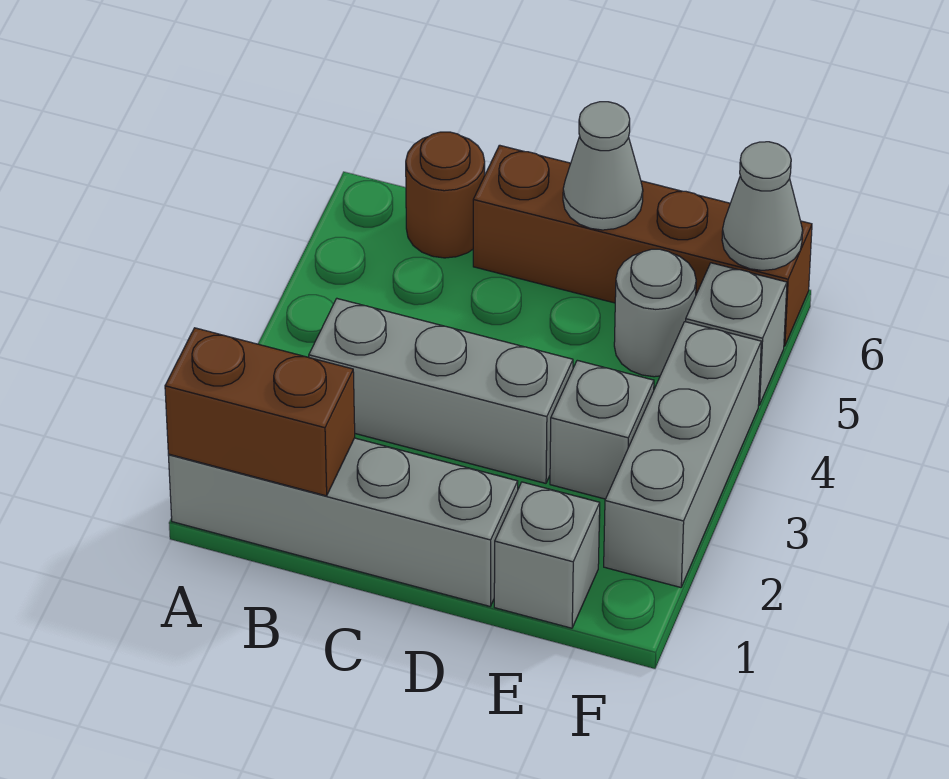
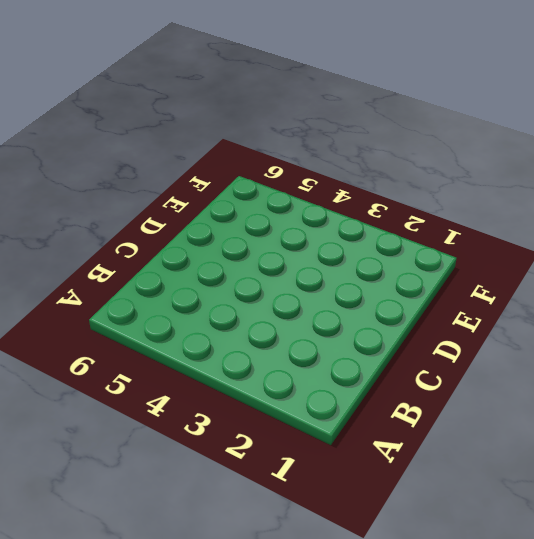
none -> grey brick A1:D1 level 1
none -> grey brick B3:D3 level 1
none -> brown round brick B6 level 1

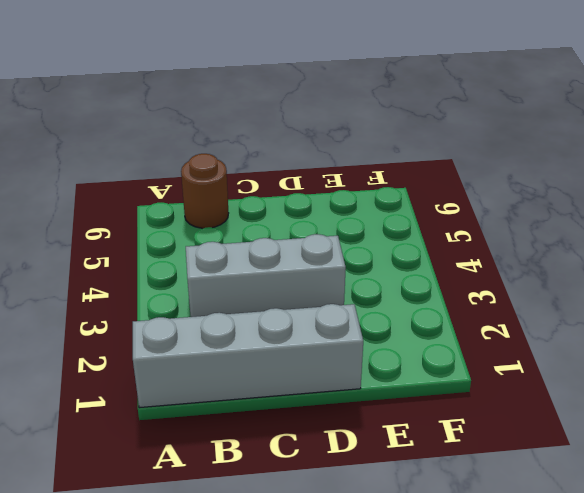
none -> brown brick C6:F6 level 1
none -> grey brick E1 level 1
none -> grey brick E3 level 1

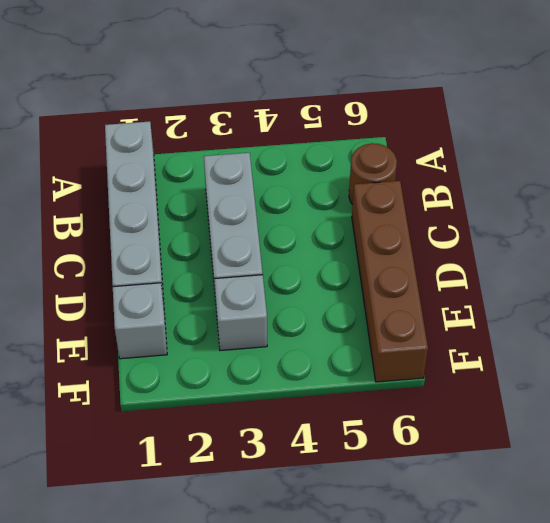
none -> grey round brick E5 level 1
none -> grey brick F2:F4 level 1
none -> grey brick F5 level 1

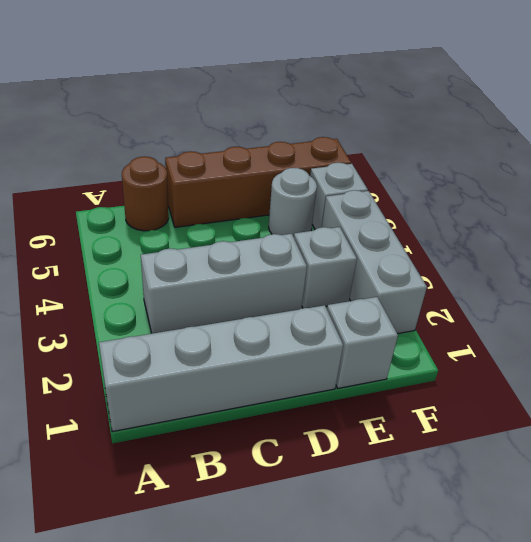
none -> brown brick A1:B1 level 2
none -> grey cone D6 level 2
none -> grey cone F6 level 2

